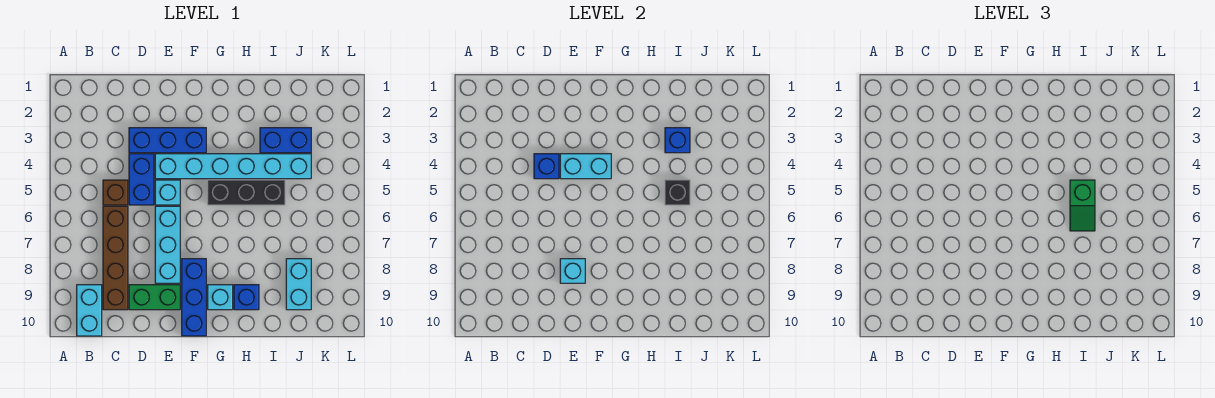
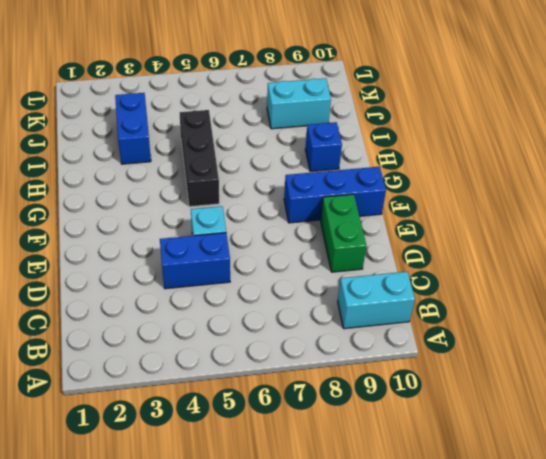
none -> brown brick C5 level 1
none -> brown brick C6:C9 level 1
none -> blue brick D3:F3 level 1

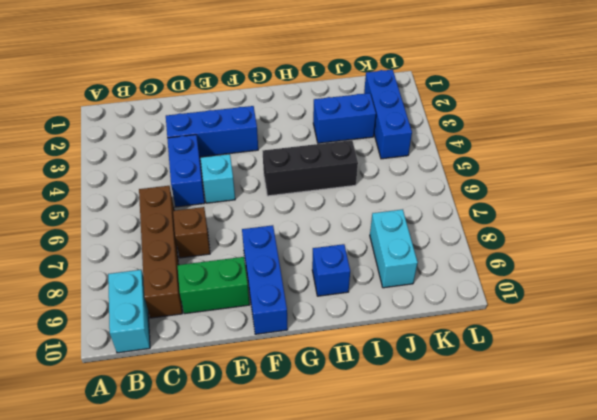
brown brick D7 level 1 -> brown brick C5 level 1
blue brick K2:K4 level 1 -> none
none -> cyan brick E4:J4 level 1
none -> cyan brick E6:E8 level 1
none -> cyan brick G9 level 1

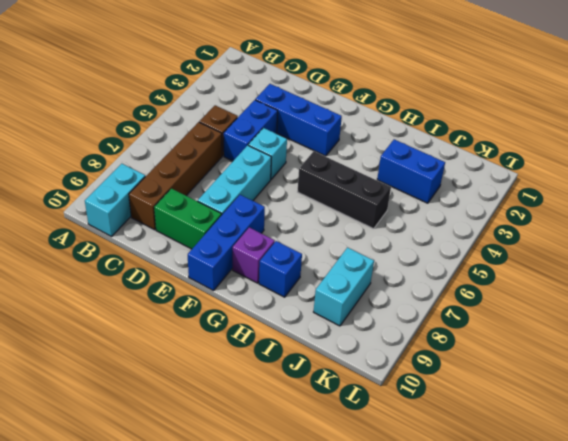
purple brick G9 level 1 -> cyan brick G9 level 1
none -> cyan brick E4:J4 level 1
none -> blue brick D4 level 2
none -> cyan brick E4:F4 level 2

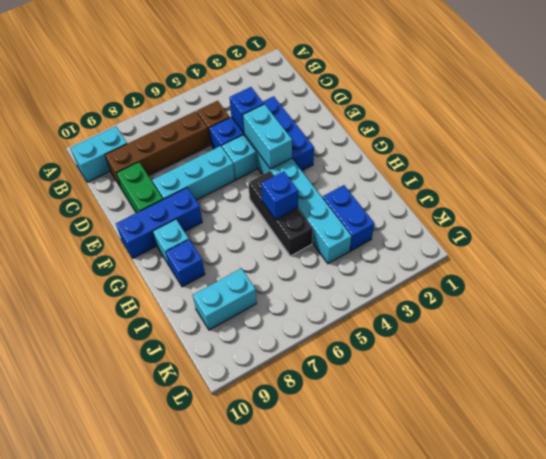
blue brick H5 level 2 -> blue brick I3 level 2
none -> cyan brick E8 level 2
none -> black brick I5 level 2
none -> green slope I5:I6 level 3 top 5

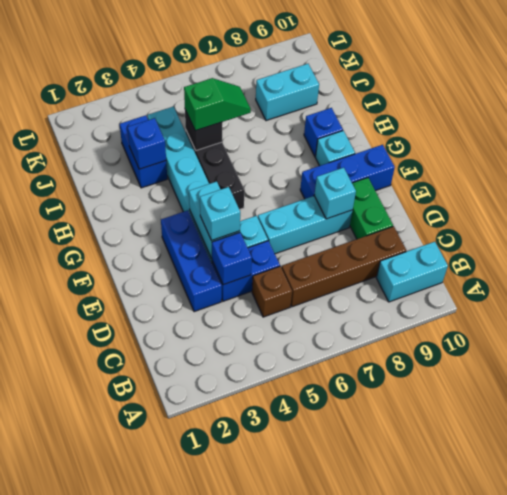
cyan brick E4 level 3 -> none

